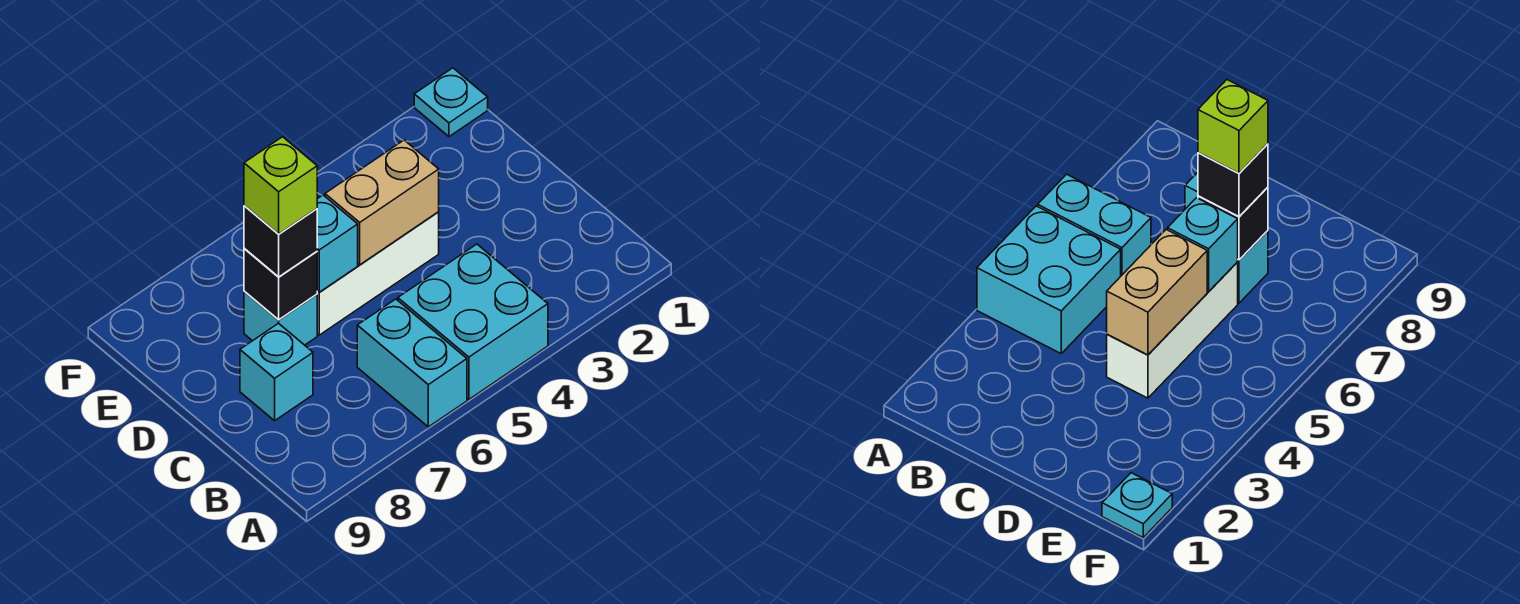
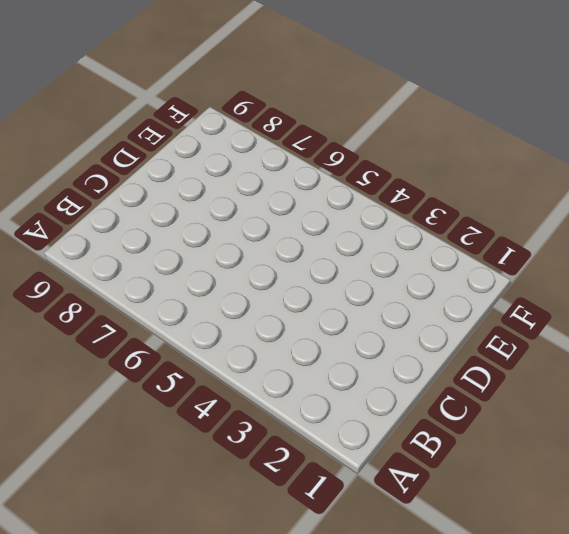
none -> cyan brick A4:B5 level 1
none -> cyan brick A6:B6 level 1

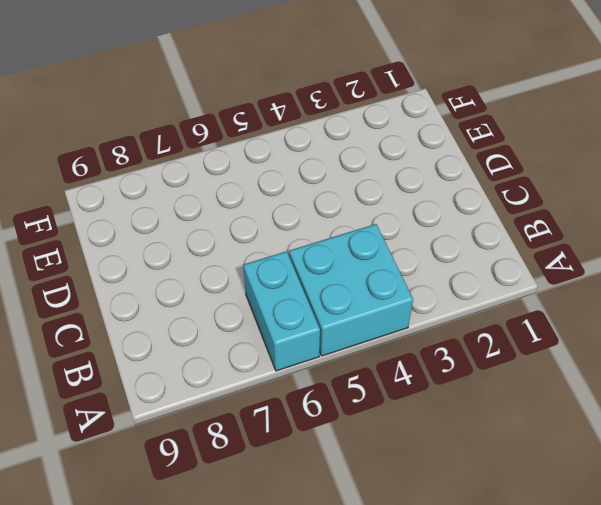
none -> cyan brick C8 level 1
none -> white brick D4:D6 level 1

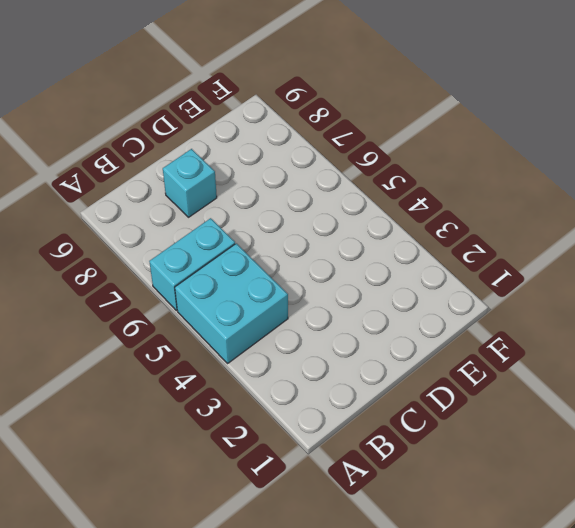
none -> white brick D4:D6 level 1
none -> cyan brick D7 level 1

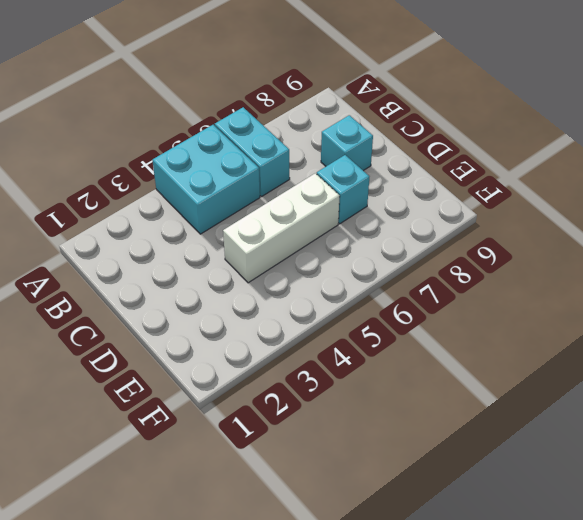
none -> cyan plate F1 level 1
none -> tan brick D4:D5 level 2

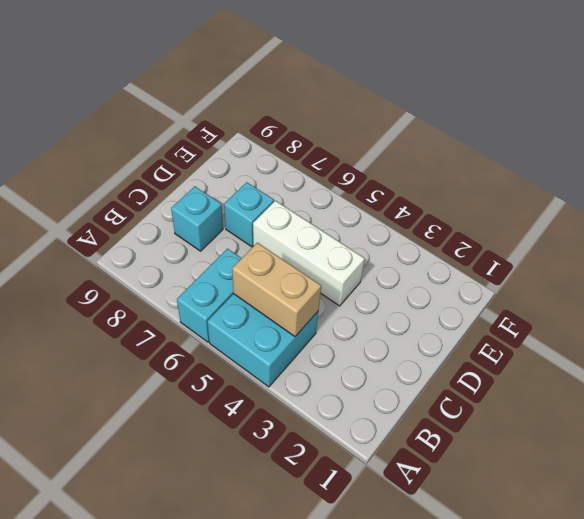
tan brick B4:B5 level 2 -> tan brick D4:D5 level 2
none -> cyan plate F1 level 1
none -> cyan brick D6 level 2

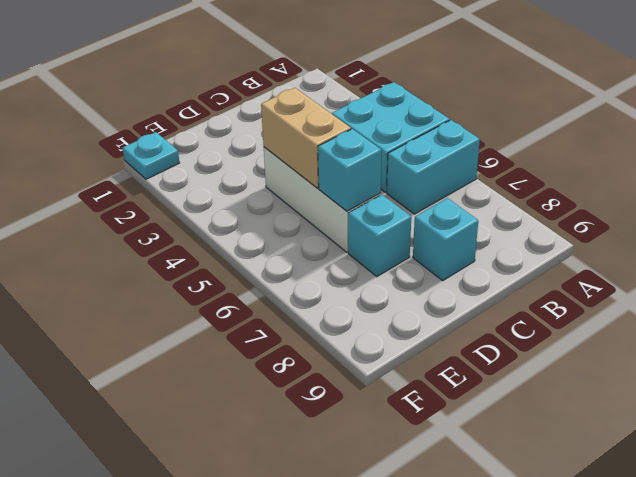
none -> black brick D7 level 2
none -> black brick D7 level 3

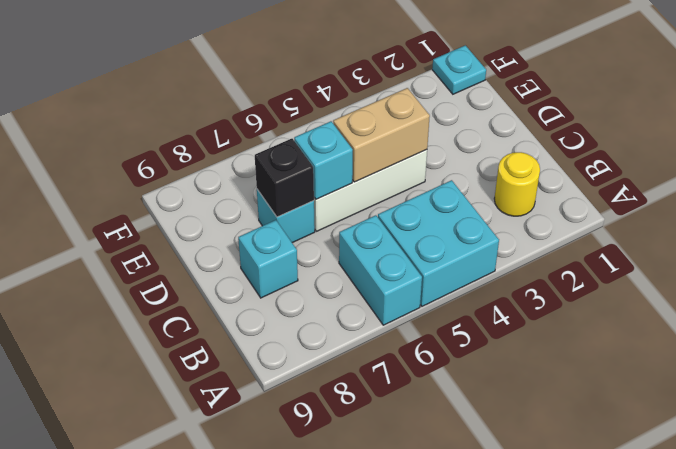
yellow round brick B2 level 1 -> none
none -> black brick D7 level 3
none -> lime brick D7 level 4

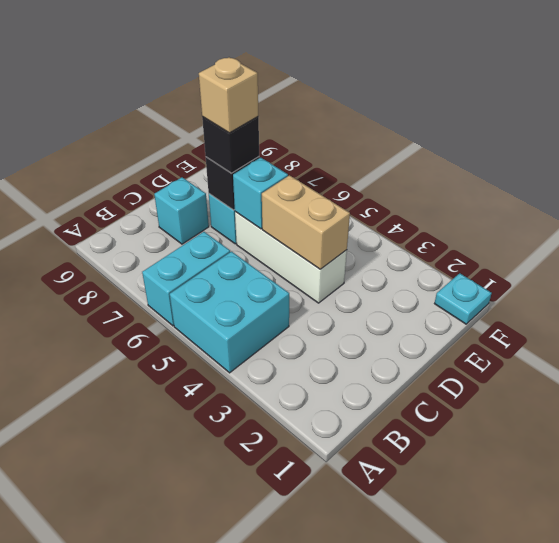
tan brick D7 level 4 -> lime brick D7 level 4

